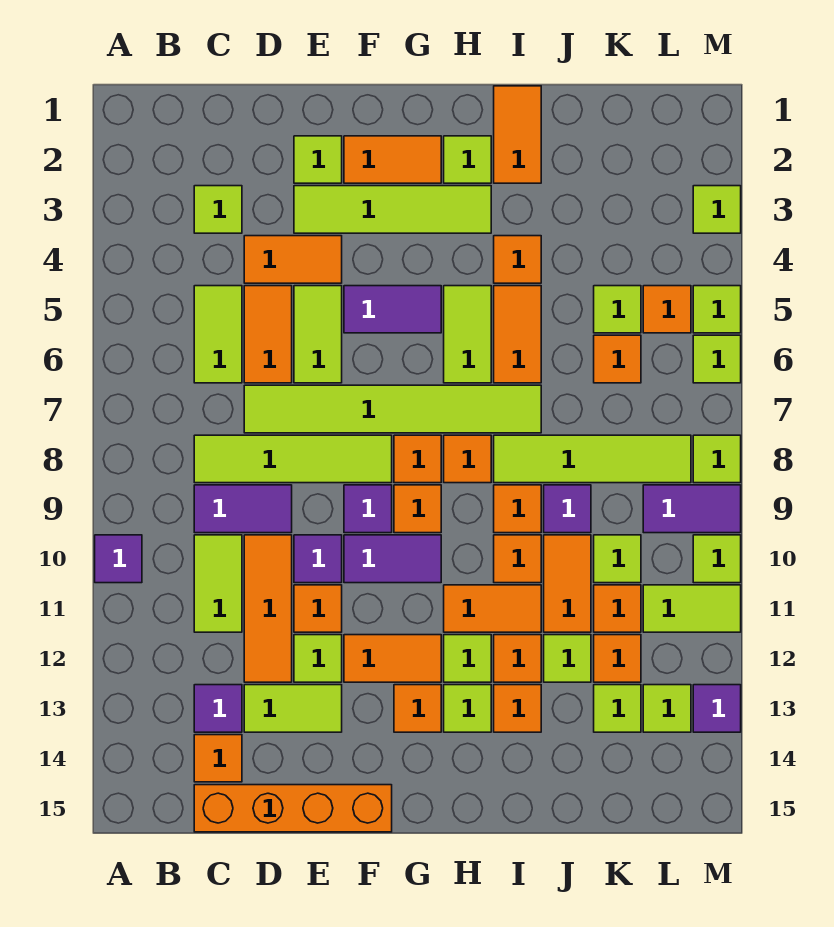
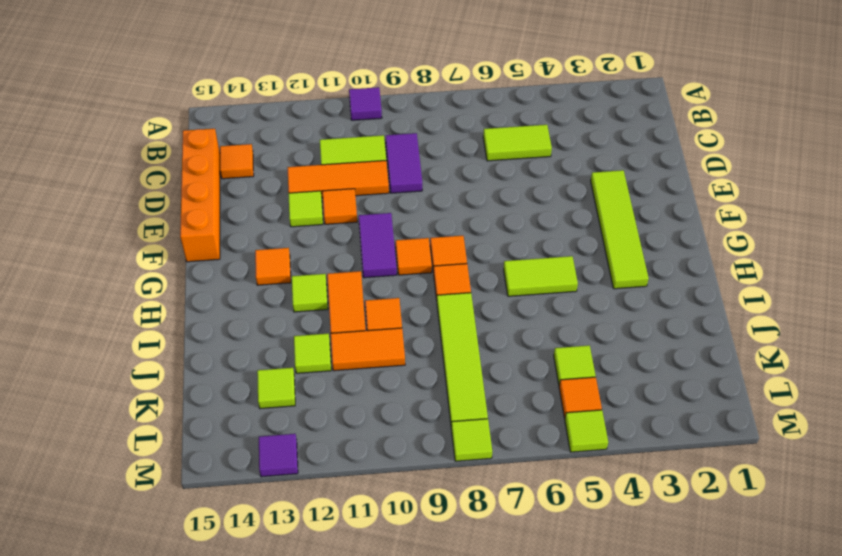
none -> lime tile C3 level 1
none -> lime tile C8:F8 level 1
none -> purple tile C13 level 1
none -> orange tile D4:E4 level 1

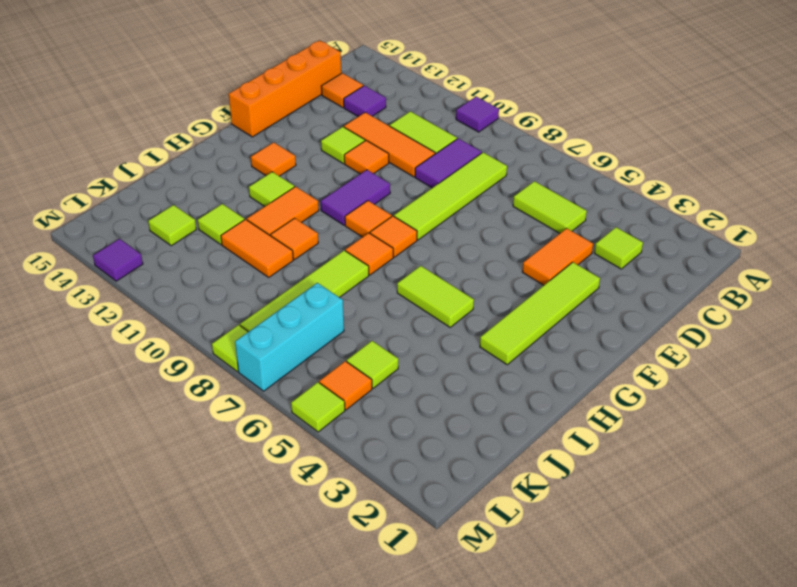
cyan brick K7:M7 level 1 -> none
none -> orange tile D5:D6 level 1
none -> lime tile D7:I7 level 1
none -> lime tile D13:E13 level 1
none -> lime tile E2 level 1

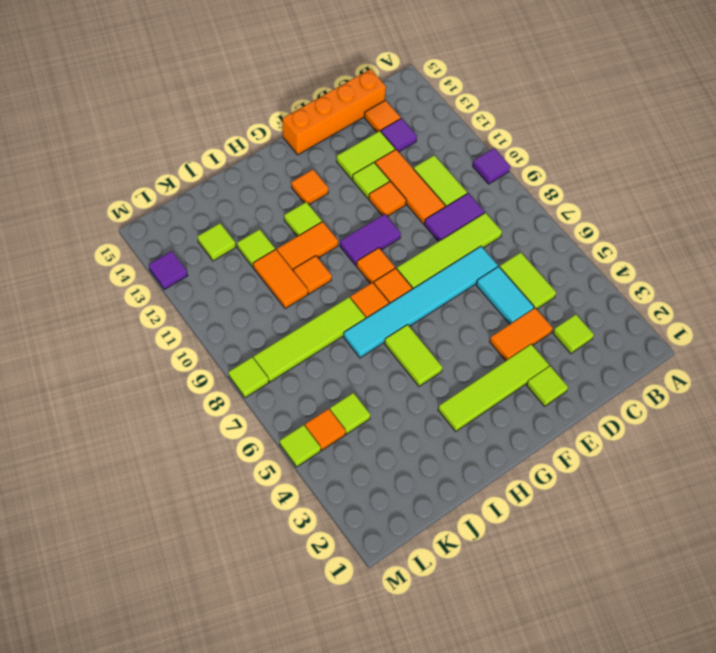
cyan tile D5:D6 level 1 -> orange tile D5:D6 level 1
cyan tile D7:I7 level 1 -> lime tile D7:I7 level 1
none -> lime tile E5:E6 level 1
none -> purple tile E10 level 1
none -> orange tile F2:G2 level 1
none -> purple tile F5:G5 level 1

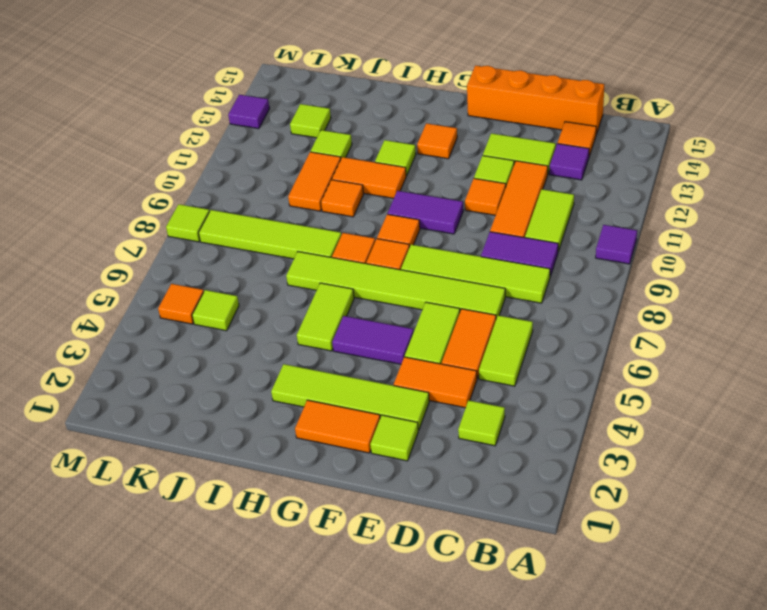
none -> purple tile E10 level 1
none -> purple tile F9 level 1
none -> orange tile F12:G12 level 1
none -> lime tile H2 level 1

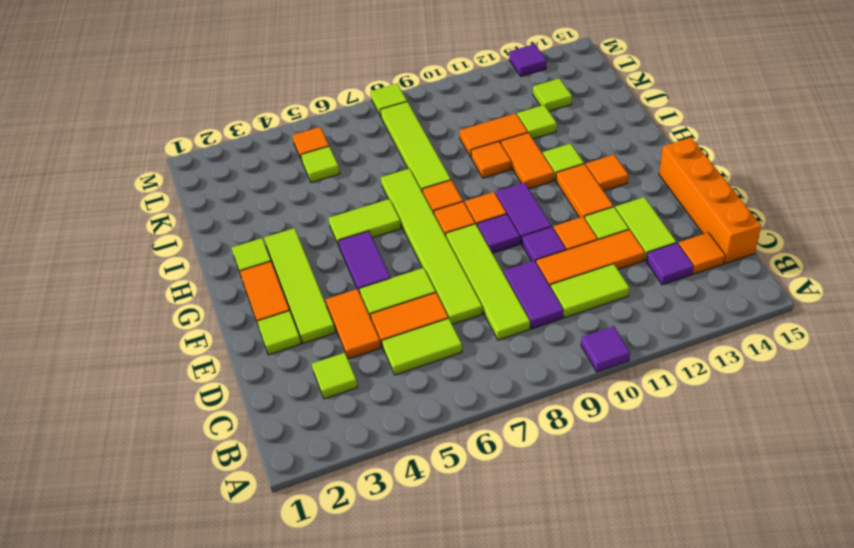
none -> lime tile H13 level 1
none -> orange tile I1:I2 level 1
none -> orange tile I4 level 1
none -> orange tile I5:I6 level 1

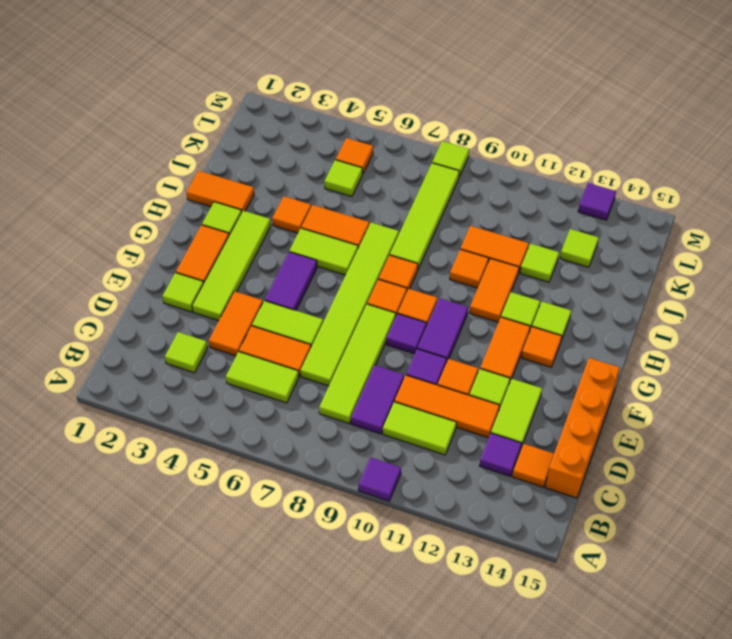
none -> orange tile I9 level 1
none -> orange tile I12 level 1
none -> orange tile I13 level 1
none -> purple tile J9 level 1

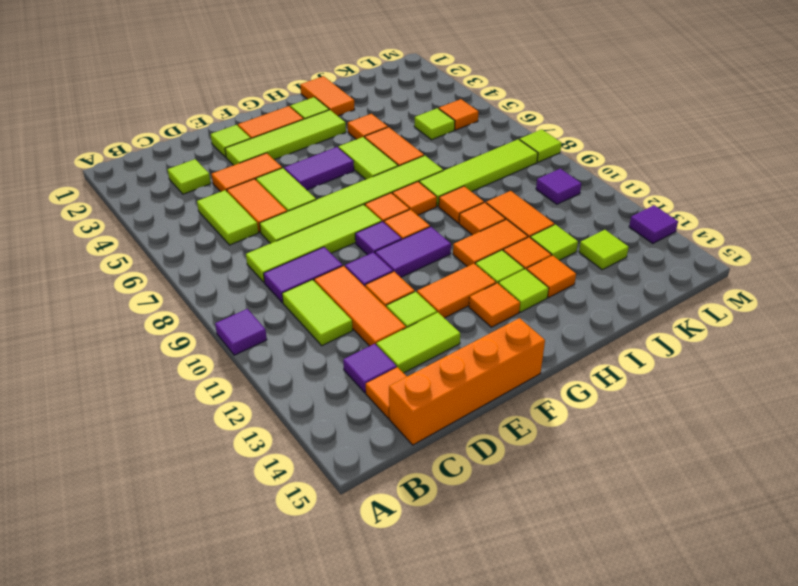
purple tile L10 level 1 -> purple tile J9 level 1
none -> orange tile K6 level 1
none -> lime tile K10 level 1
none -> orange tile K11 level 1
none -> orange tile K12 level 1

